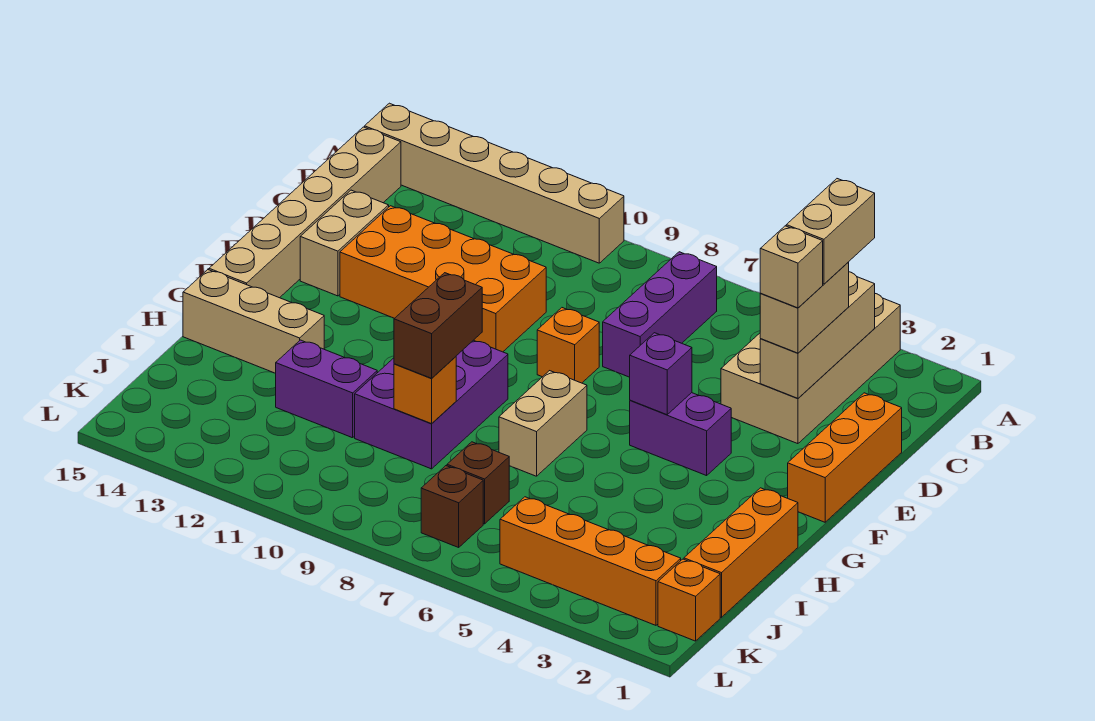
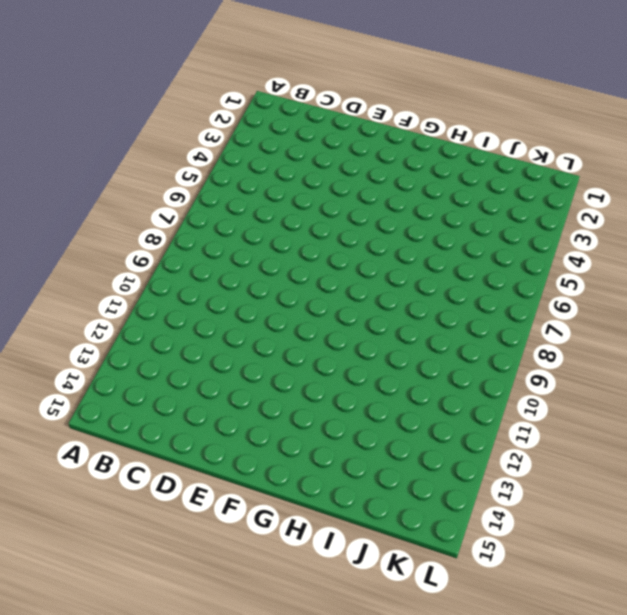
none -> tan brick A3:D4 level 1
none -> tan brick A10:A15 level 1
none -> purple brick B7:D7 level 1

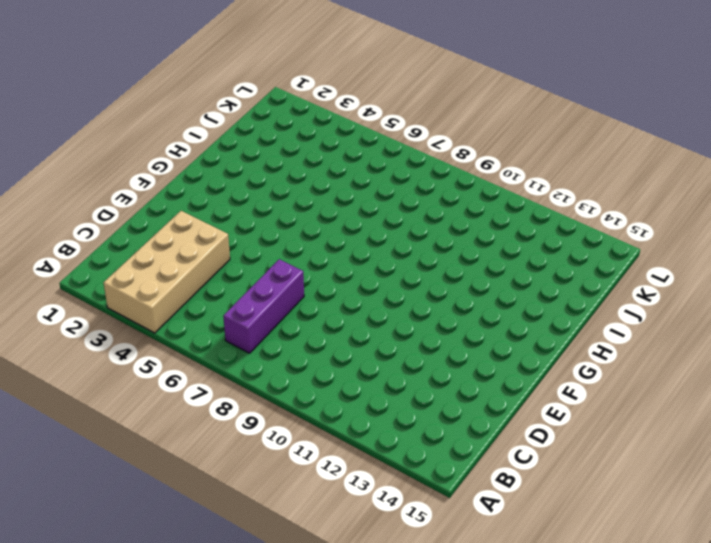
none -> tan brick A10:A15 level 1
none -> tan brick B15:G15 level 1
none -> orange brick D1:F1 level 1

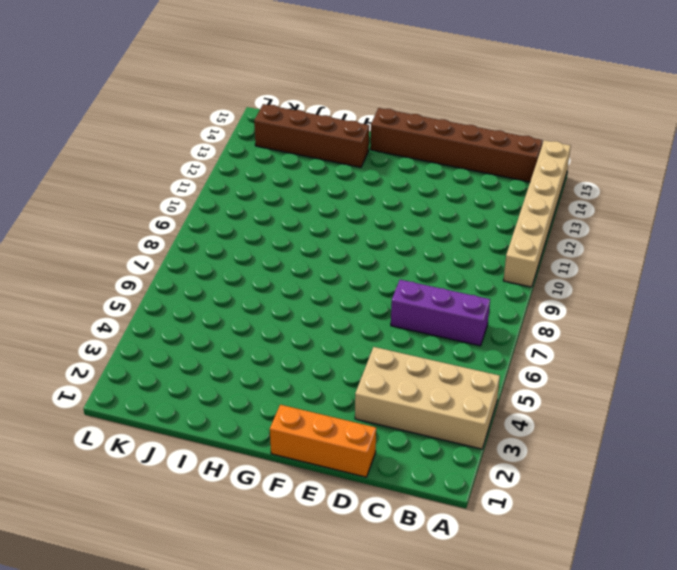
brown brick B15:G15 level 1 -> tan brick B15:G15 level 1
brown brick H14:K14 level 1 -> tan brick H13:H15 level 1
none -> orange brick D10:E13 level 1
none -> tan brick D14:E14 level 1
none -> orange brick E8 level 1

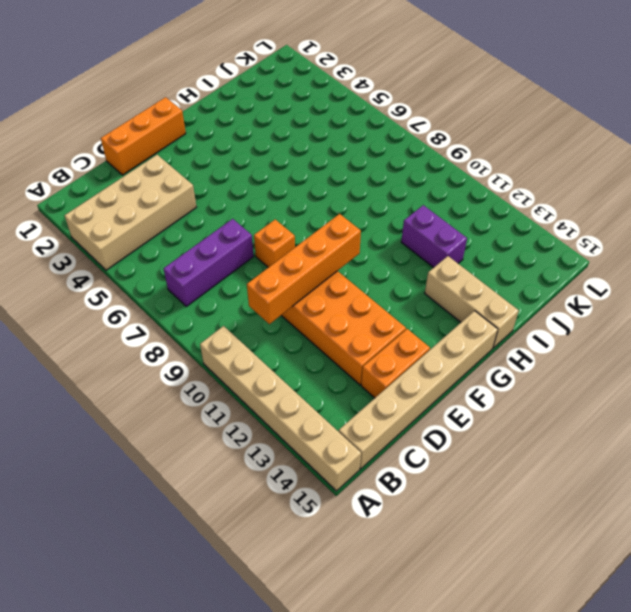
orange brick C10:F10 level 2 -> orange brick K2:K5 level 1
orange brick D14:E14 level 1 -> tan brick D14:E14 level 1
none -> purple brick F4:F5 level 1
none -> tan brick G7:H7 level 1
none -> purple brick G9:I10 level 1

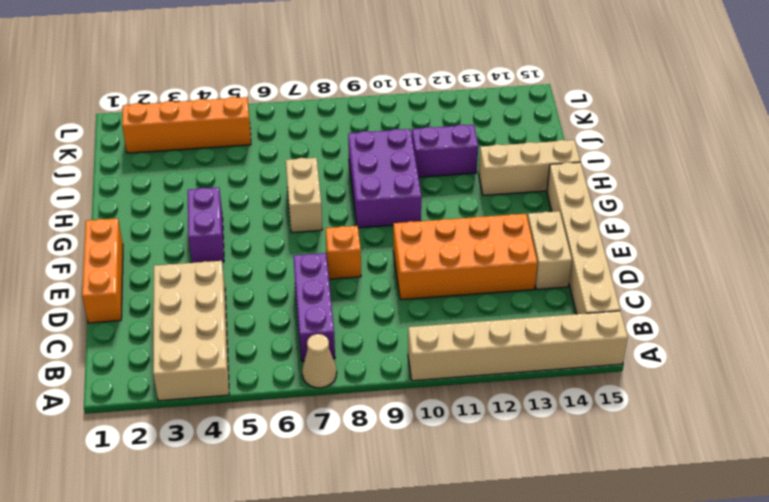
tan cone A7 level 1 -> none
purple brick F4:G4 level 1 -> purple brick F4:F5 level 1
none -> orange brick H1:J1 level 1
none -> brown brick J7 level 1
none -> orange brick K1 level 1

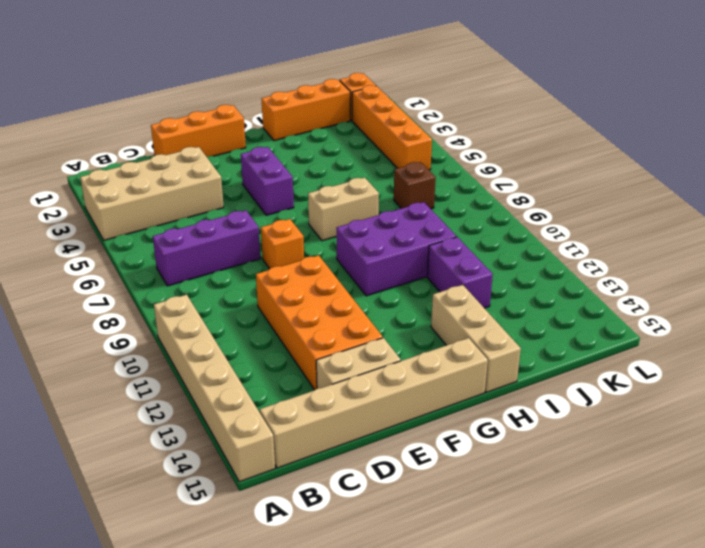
none -> brown brick K7 level 1
none -> tan brick B3:D3 level 2
none -> purple brick F5 level 2

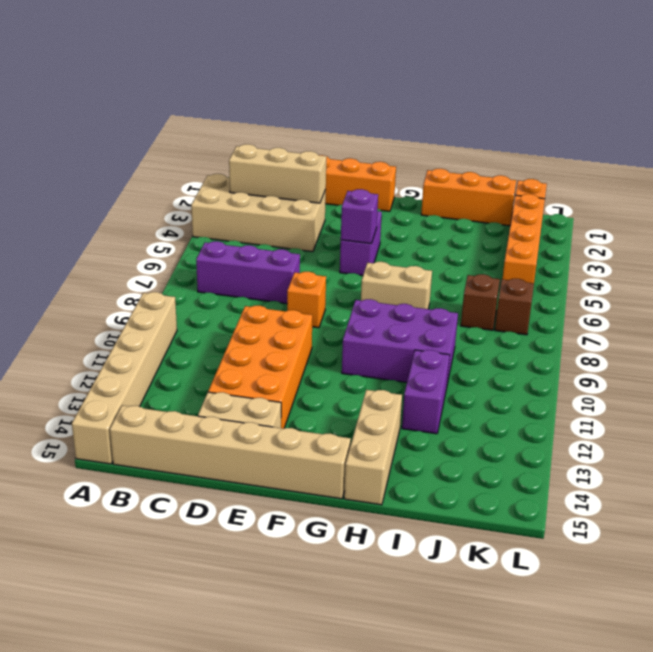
none -> orange brick I9 level 2
none -> tan brick C3:D3 level 3
none -> brown brick H9:I9 level 3

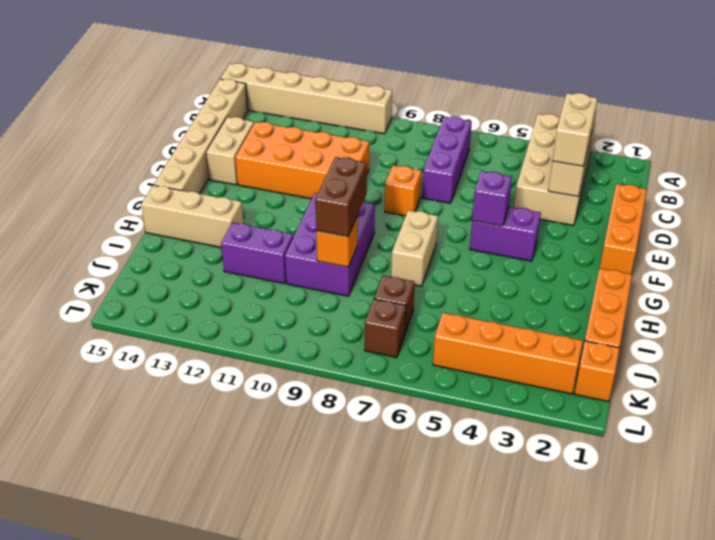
none -> tan brick B3:C3 level 4
none -> tan brick D3 level 4

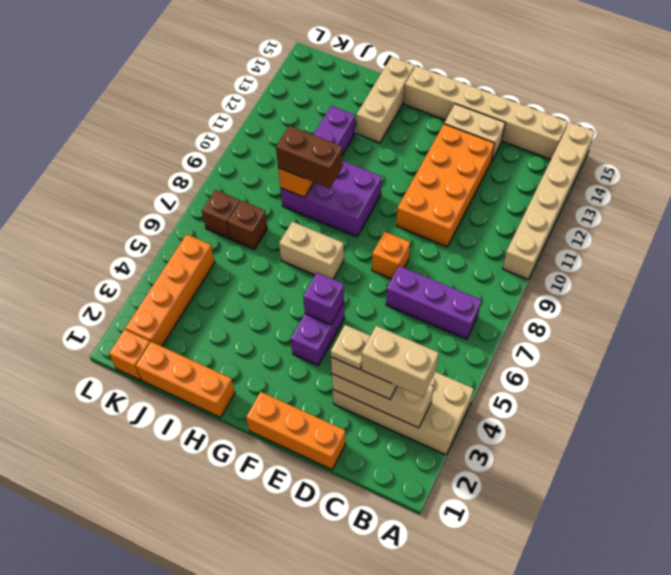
tan plate D3 level 4 -> tan brick D3 level 4

